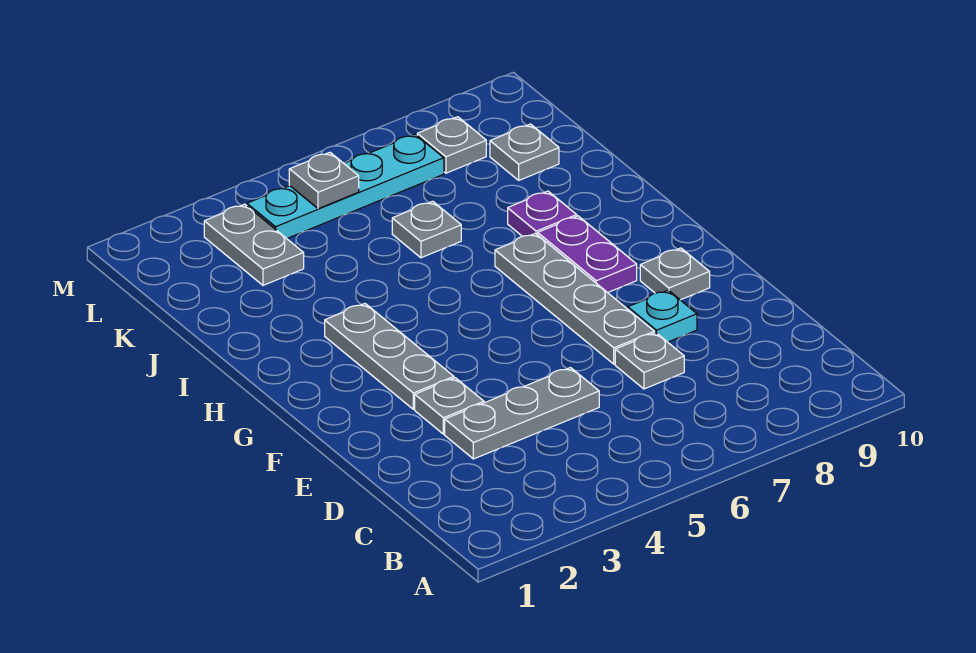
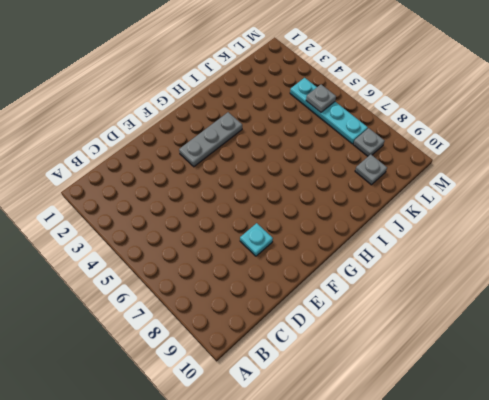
none -> grey plate D3:D5 level 1
none -> grey plate D7 level 1
none -> grey plate E3 level 1

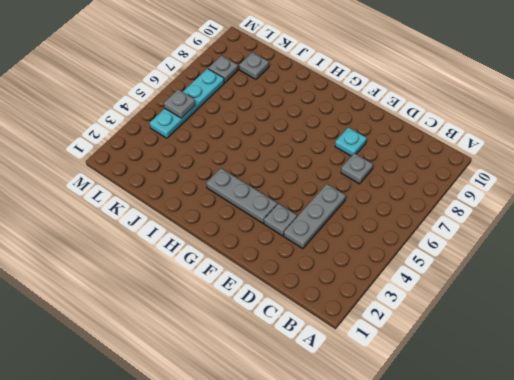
none -> grey plate E7:H7 level 1
none -> grey plate F9 level 1
none -> purple plate G8:H8 level 1

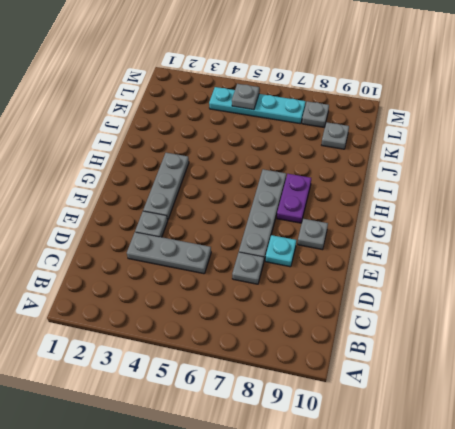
none -> purple plate I8 level 1
none -> grey plate J6 level 1
none -> grey plate K3:L3 level 1

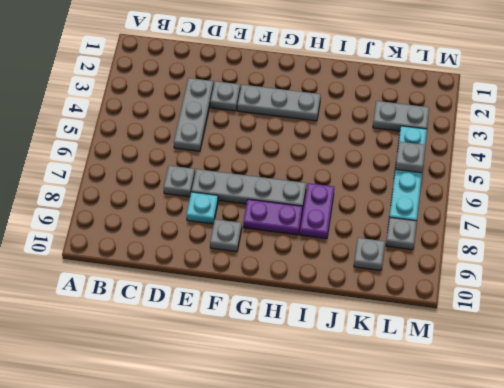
purple plate I7:I8 level 1 -> purple plate I8 level 1
none -> grey plate J6 level 1

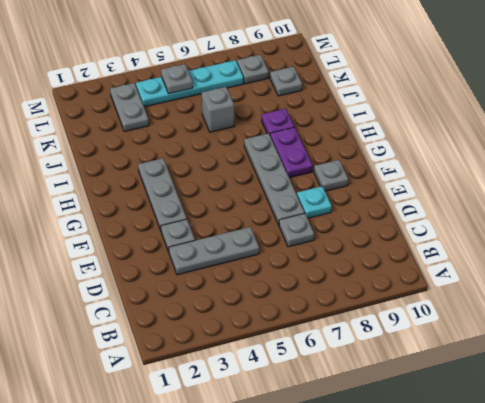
grey brick J6 level 1 -> grey plate J6 level 1

